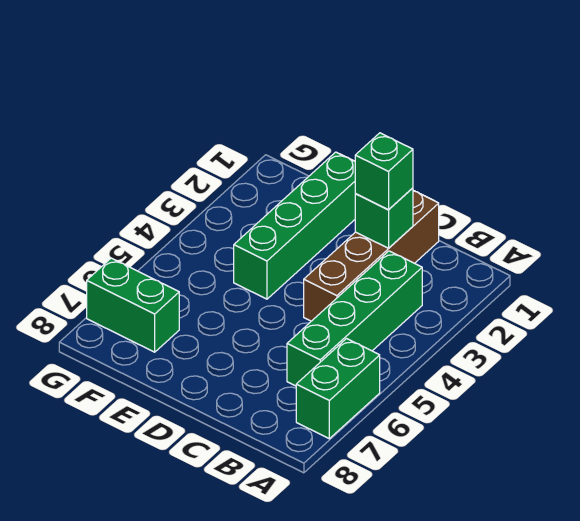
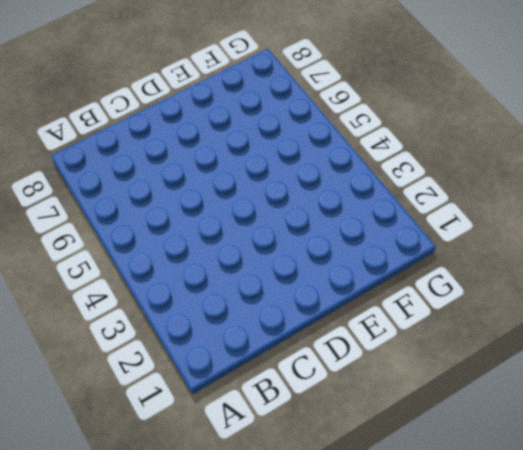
none -> green brick A6:A7 level 1
none -> green brick B3:B6 level 1

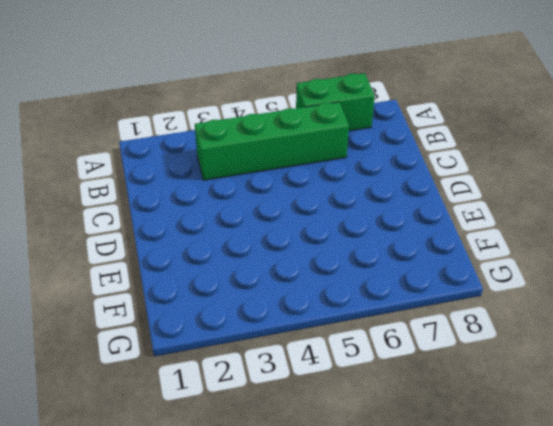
none -> brown brick C1:C4 level 1
none -> green brick E1:E4 level 1

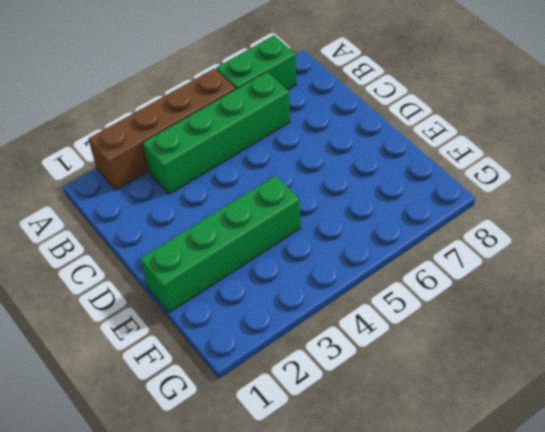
brown brick A2:A5 level 1 -> brown brick C1:C4 level 1
none -> green brick F7:G7 level 1
none -> green brick C2 level 2

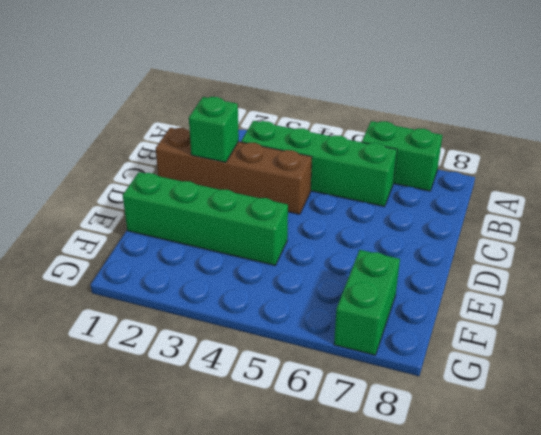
none -> green brick C2 level 3

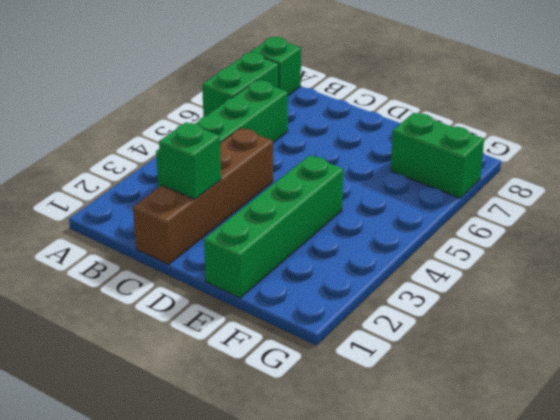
green brick A8 level 1 -> green brick C2 level 3

